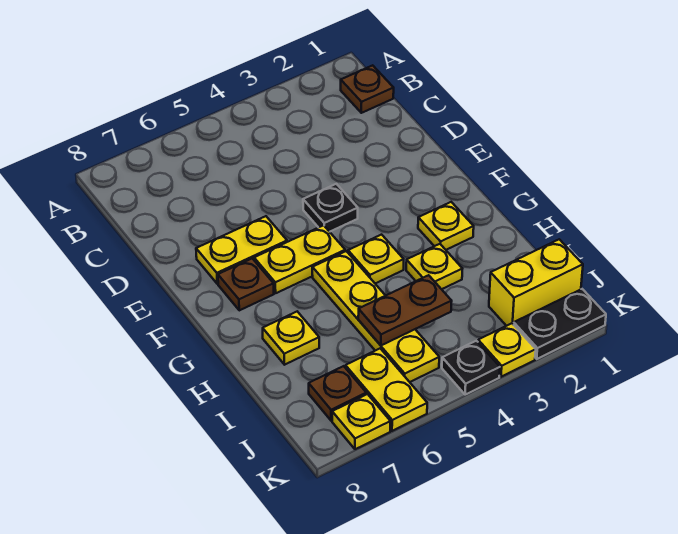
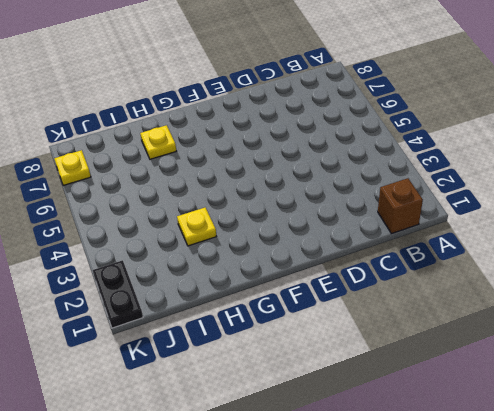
brown brick B1 level 1 -> brown plate B1 level 1
none -> black plate E4 level 1
none -> yellow plate E6:E7 level 1
none -> yellow plate F5:F6 level 1

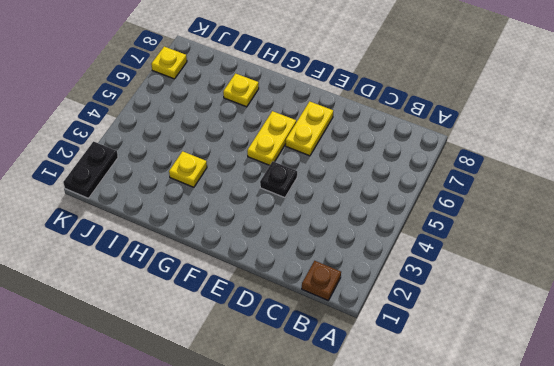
none -> brown plate F7 level 1
none -> yellow plate G2 level 1
none -> yellow plate G4 level 1

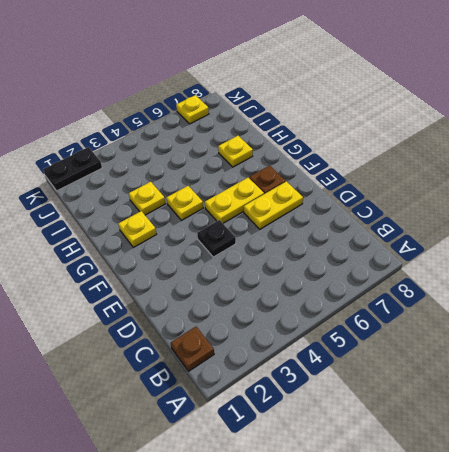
none -> yellow plate G5:J5 level 1
none -> yellow brick J1:J2 level 1
none -> yellow plate J6:K6 level 1

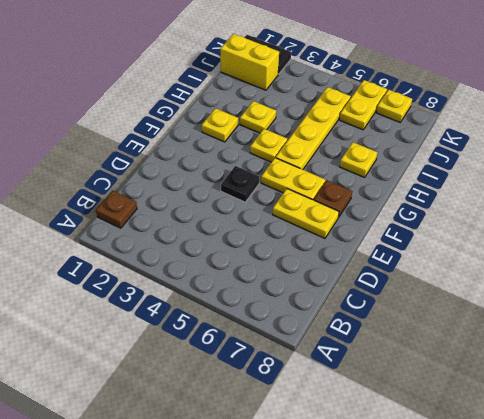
none -> brown plate J7 level 1
none -> yellow plate K3 level 1
none -> black plate K4 level 1

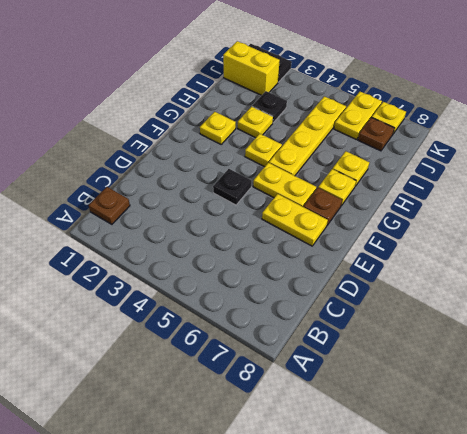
yellow plate G7 level 1 -> yellow plate K3 level 1
black plate I3 level 1 -> black plate K4 level 1
none -> brown plate I4:I5 level 2

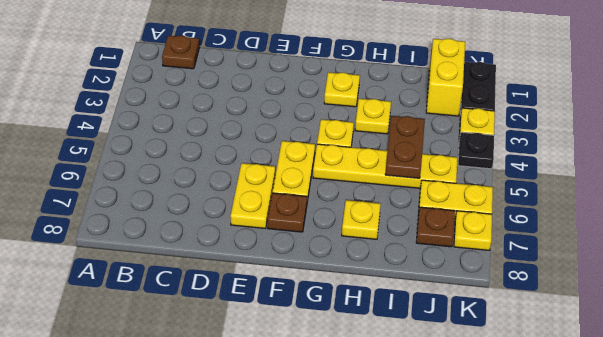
none -> black plate E4 level 1

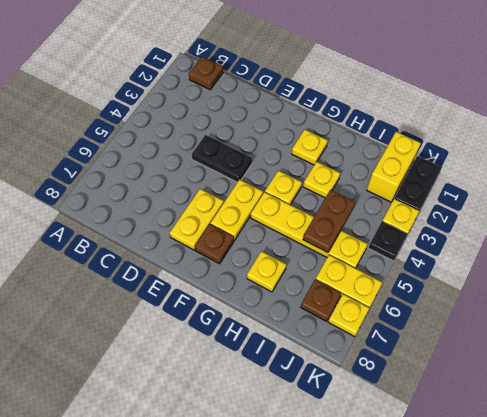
black plate D4:E4 level 1 -> black plate E4 level 1

